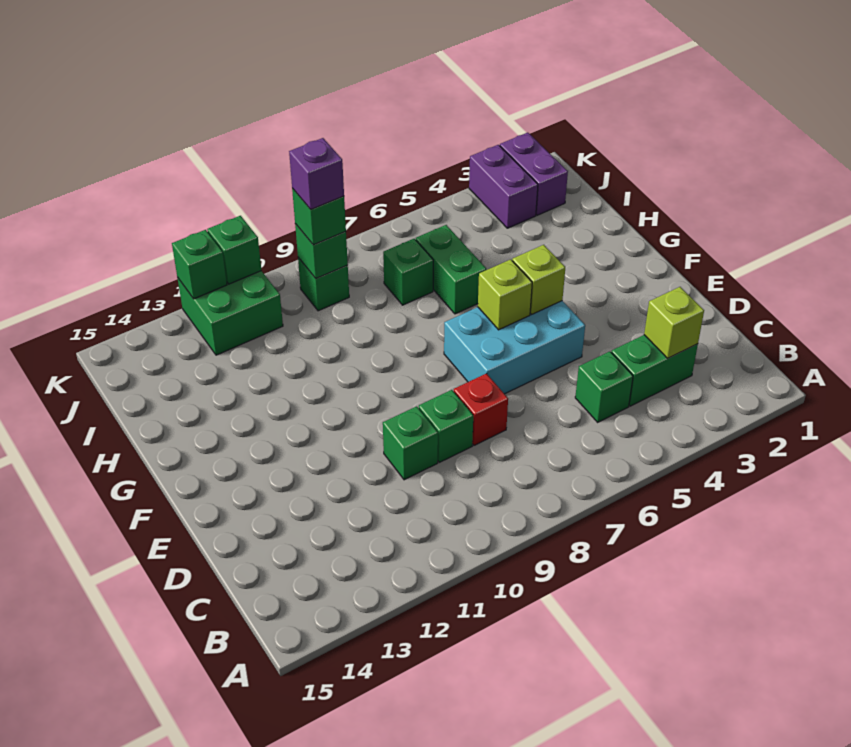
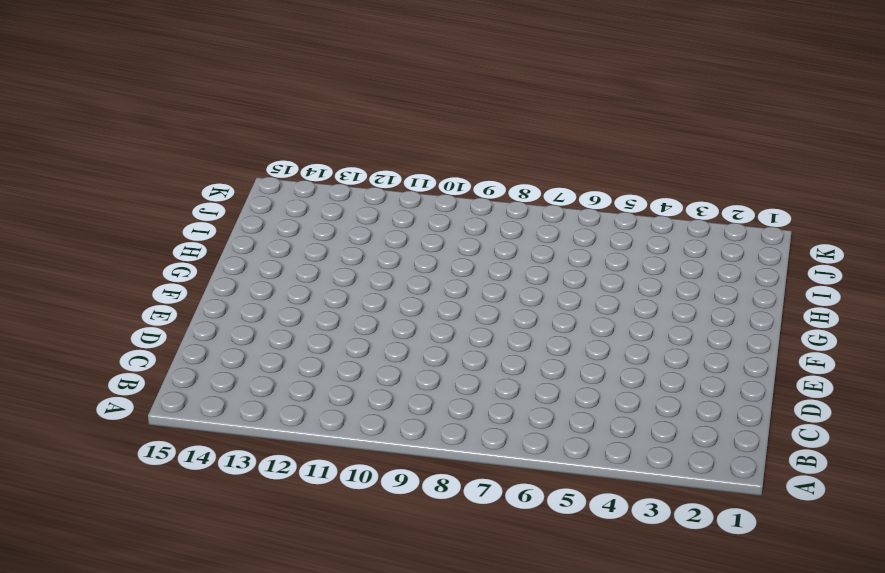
none -> green brick C3:C4 level 1
none -> green brick C5 level 1
none -> red brick D8 level 1

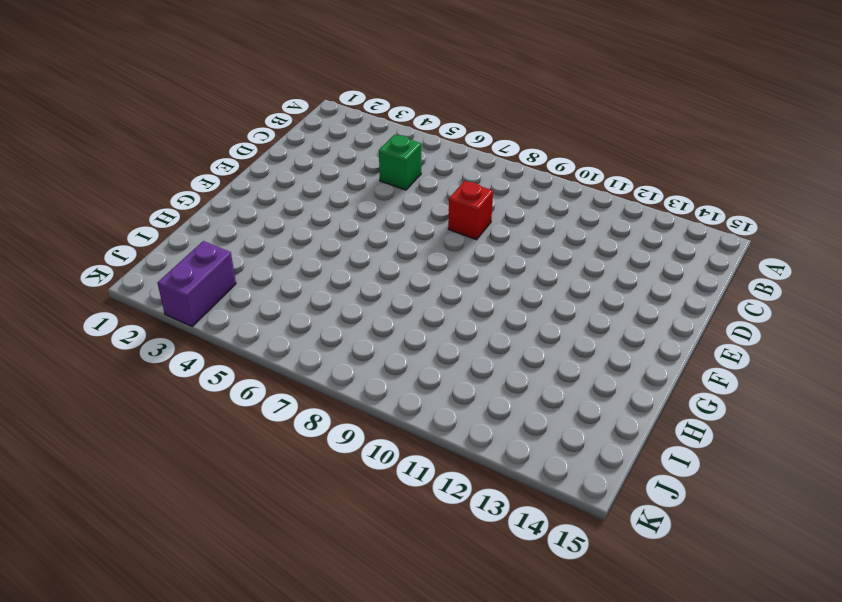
none -> green brick C3:C4 level 1
none -> green brick D9 level 1
none -> green brick D10 level 1

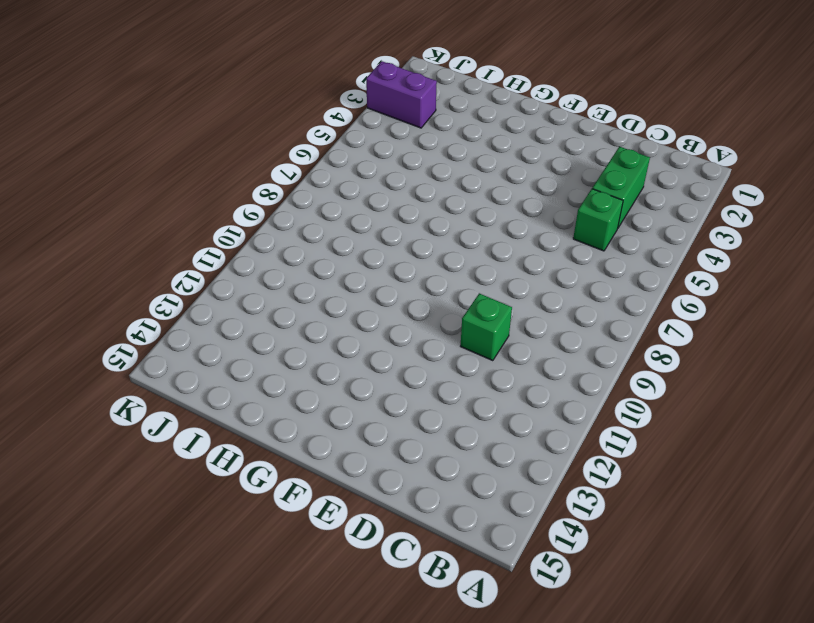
none -> red brick D8 level 1
none -> green brick D9 level 1
none -> cyan brick E5:F7 level 1

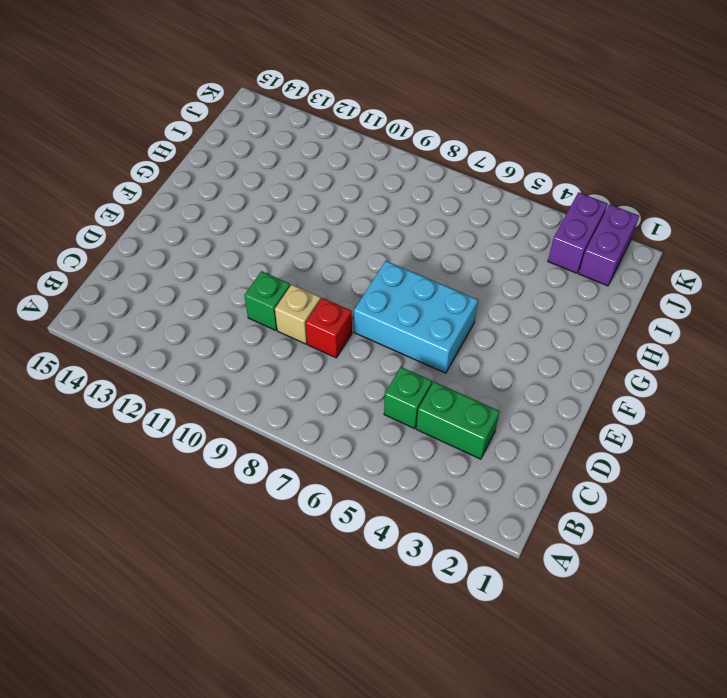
tan brick D9 level 1 -> green brick D9 level 1
none -> green brick H6:I6 level 1
none -> green brick I7 level 1
none -> green brick J9 level 1

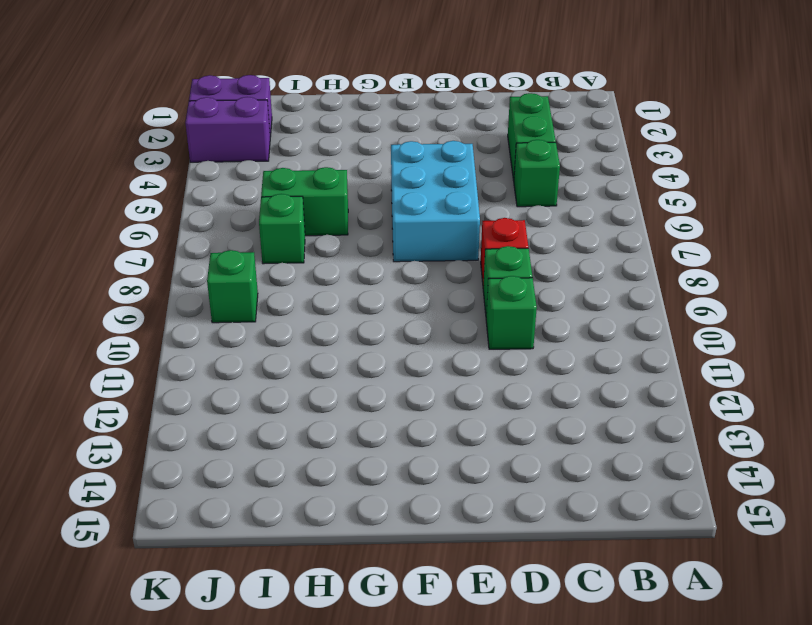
none -> green brick J11:K12 level 1
none -> lime brick C3 level 2
none -> lime brick F5 level 2

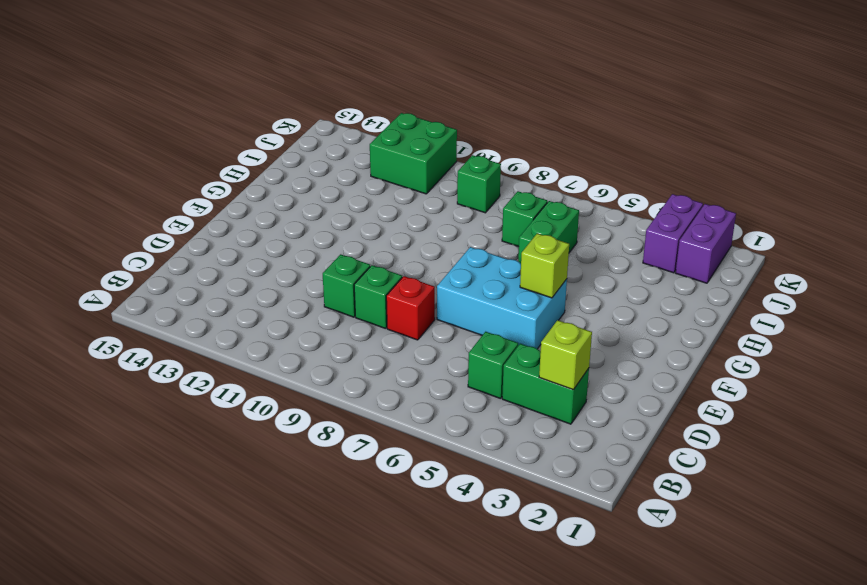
none -> lime brick F6 level 2
none -> green brick J9 level 2
none -> green brick K11 level 2

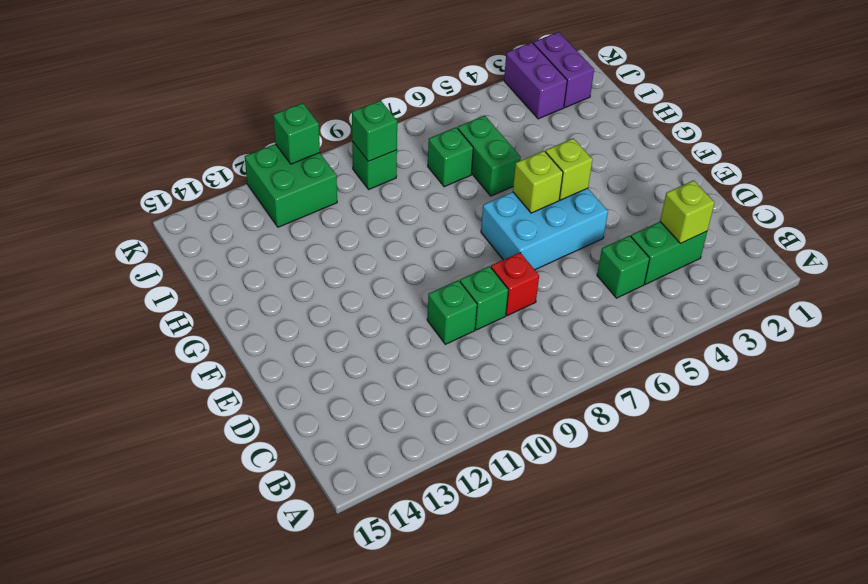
none -> green brick K12 level 2
none -> green brick J9 level 3
none -> purple brick J9 level 4

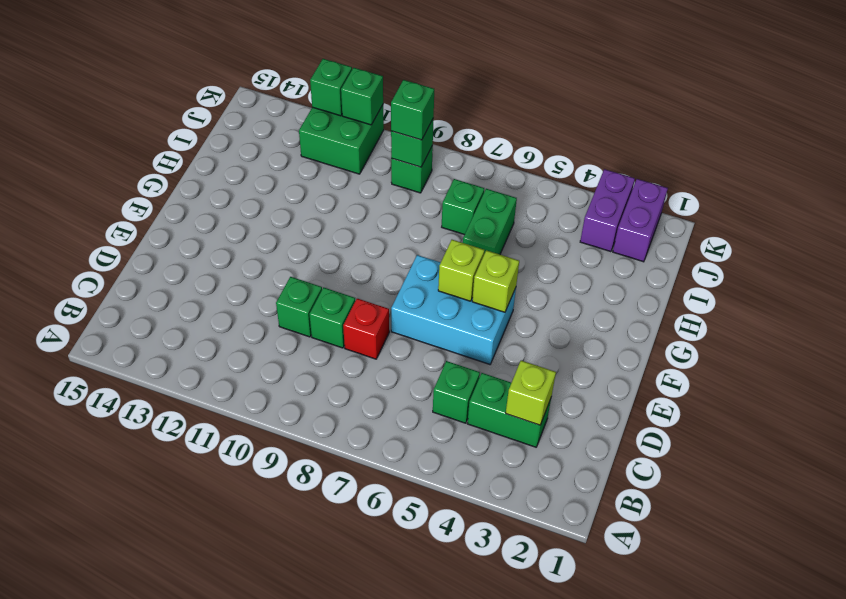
none -> purple brick J9 level 4

